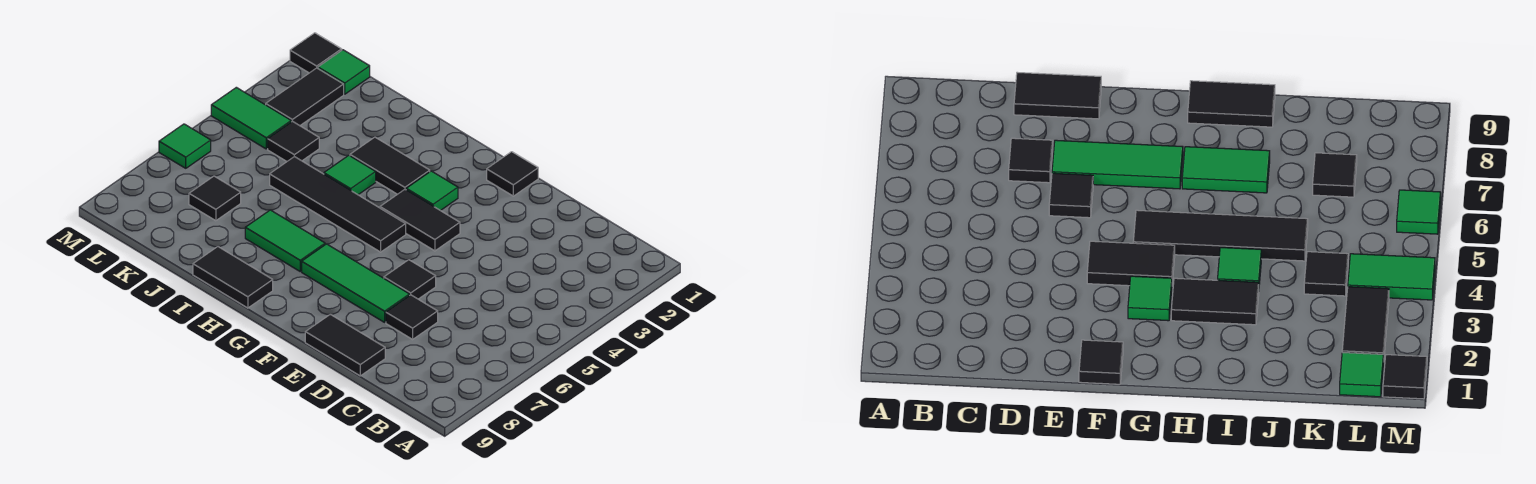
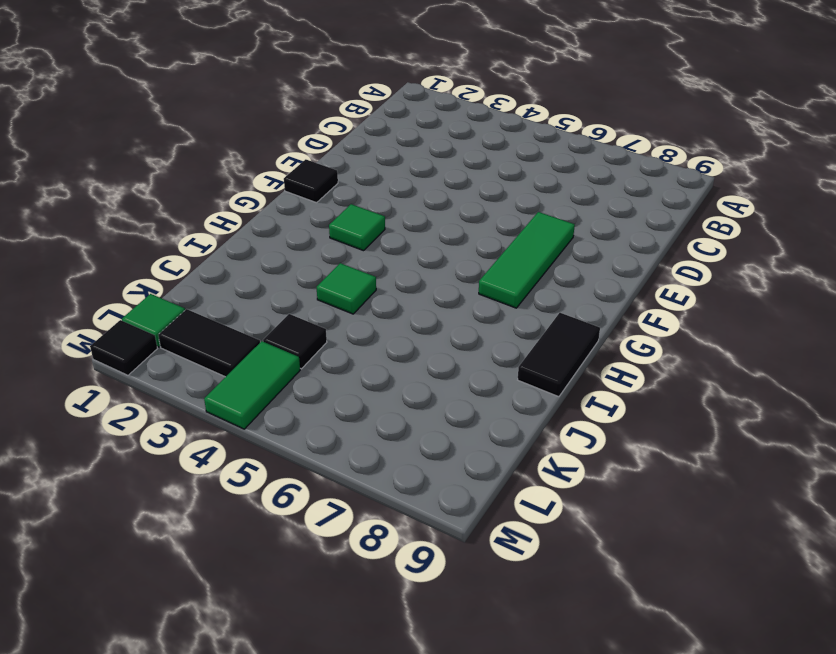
none -> black tile D7 level 1
none -> black tile D9:E9 level 1
none -> black tile E6 level 1

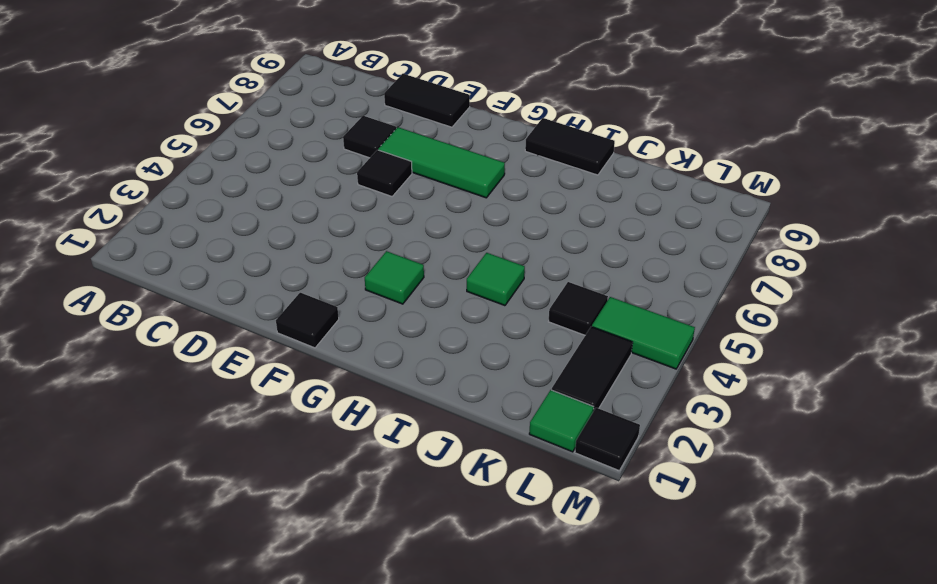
none -> black tile F4:G4 level 1
none -> black tile G5:J5 level 1
none -> black tile H3:I3 level 1

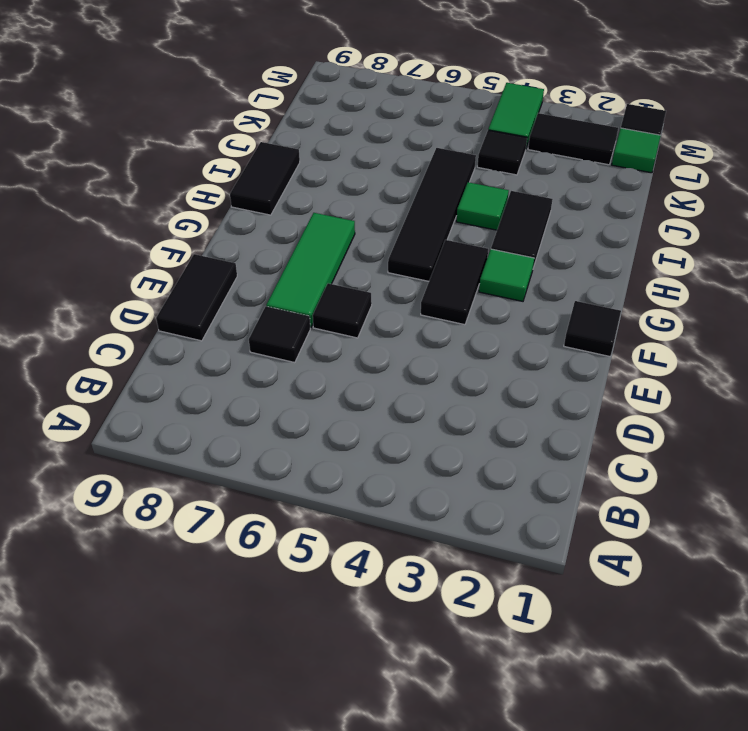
none -> green tile H7:I7 level 1
none -> black tile K7 level 1
none -> green tile M6 level 1

